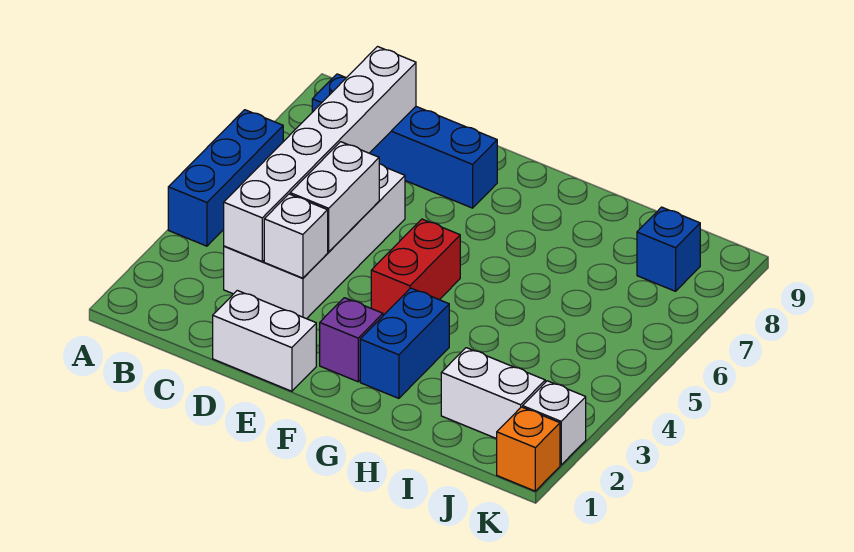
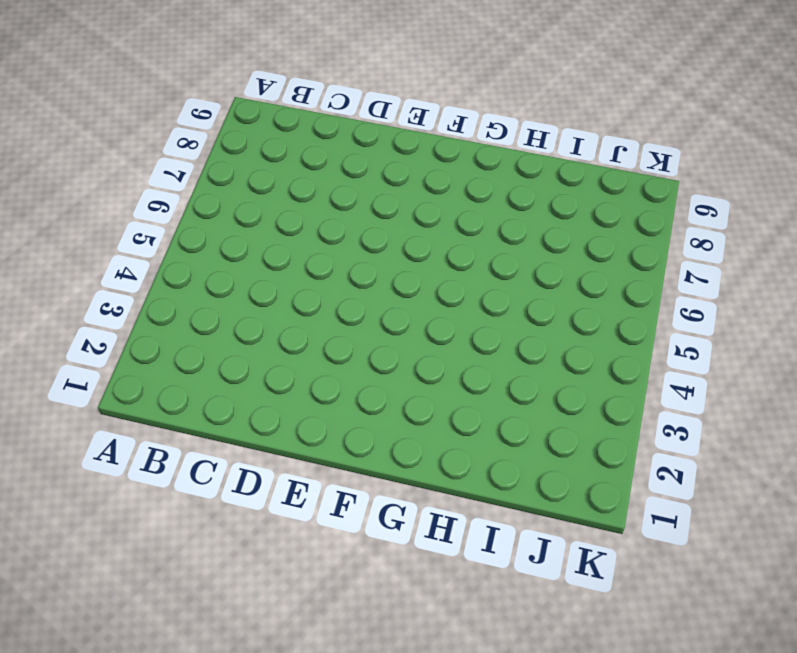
none -> blue brick A4:A6 level 1
none -> blue brick B8:E8 level 1
none -> white brick C3:D6 level 1

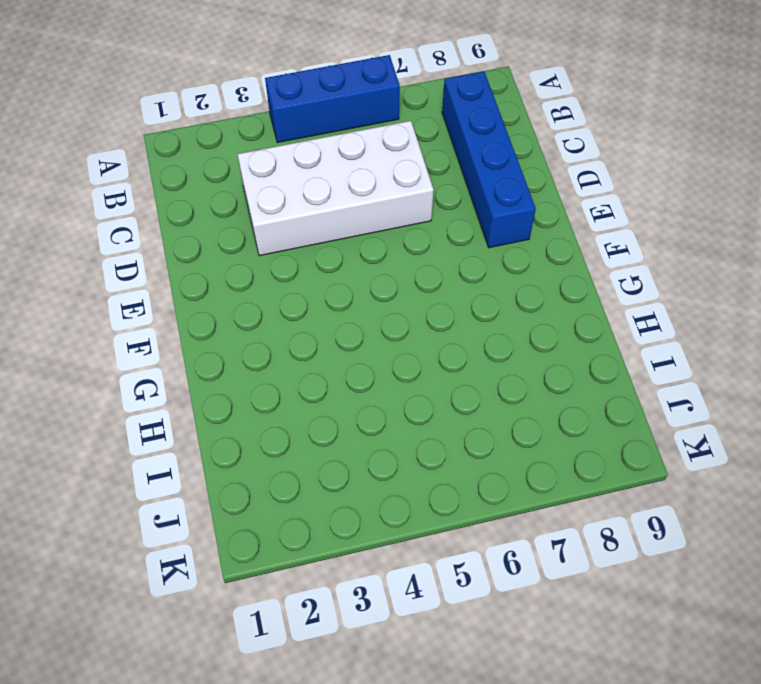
none -> white brick D1:E1 level 1
none -> purple brick F2 level 1
none -> red brick F4:F5 level 1

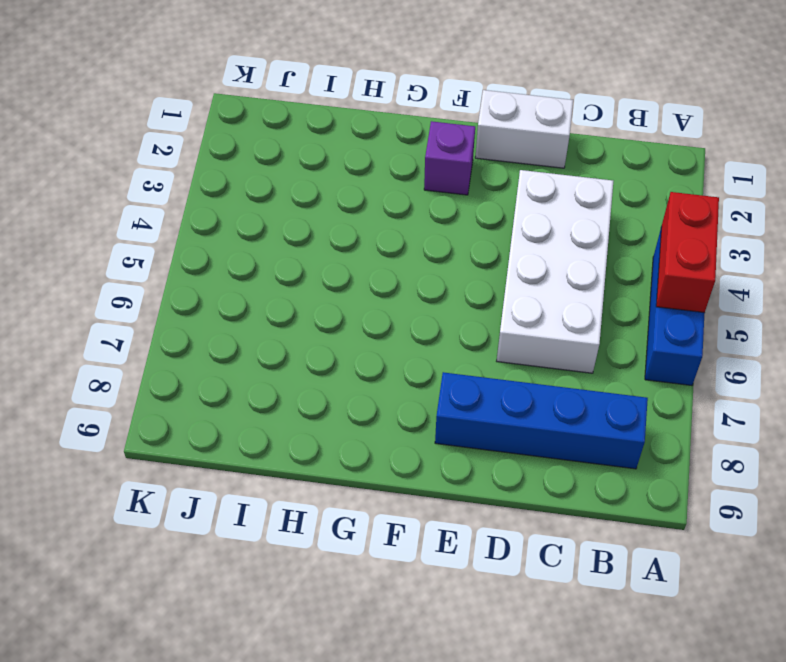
red brick A4:A5 level 2 -> red brick F4:F5 level 1
none -> blue brick G2:G3 level 1
none -> white brick I2:J2 level 1
none -> blue brick J8 level 1

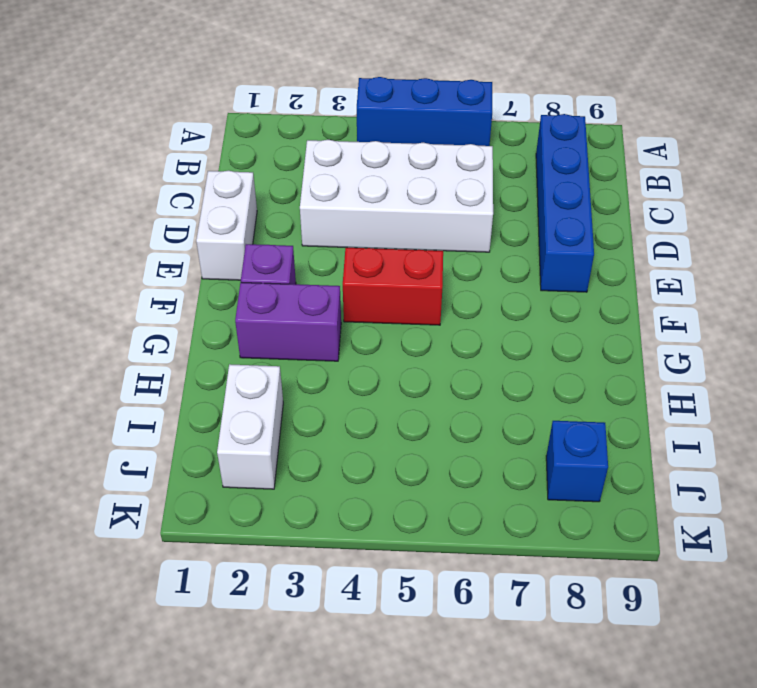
purple brick G2:G3 level 1 -> blue brick G2:G3 level 1
none -> orange brick K1 level 1
none -> white brick K2 level 1
none -> white brick C3:C8 level 2

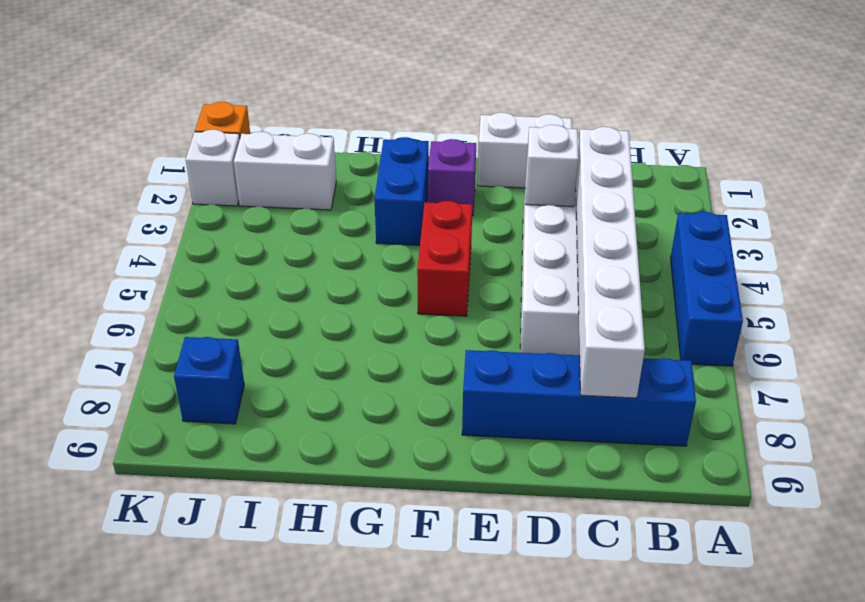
none -> white brick D4:D5 level 2

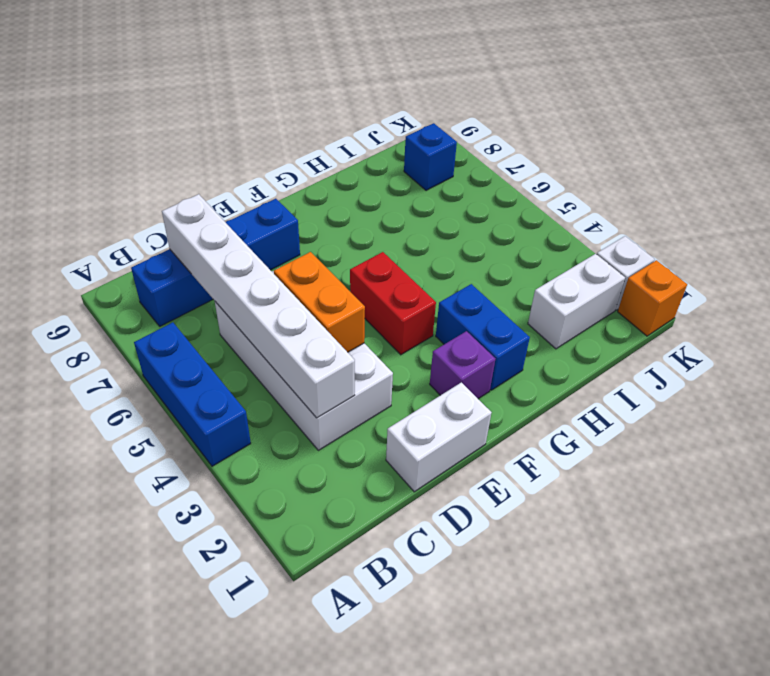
orange brick D4:D5 level 2 -> white brick D4:D5 level 2
none -> white brick D3 level 2

